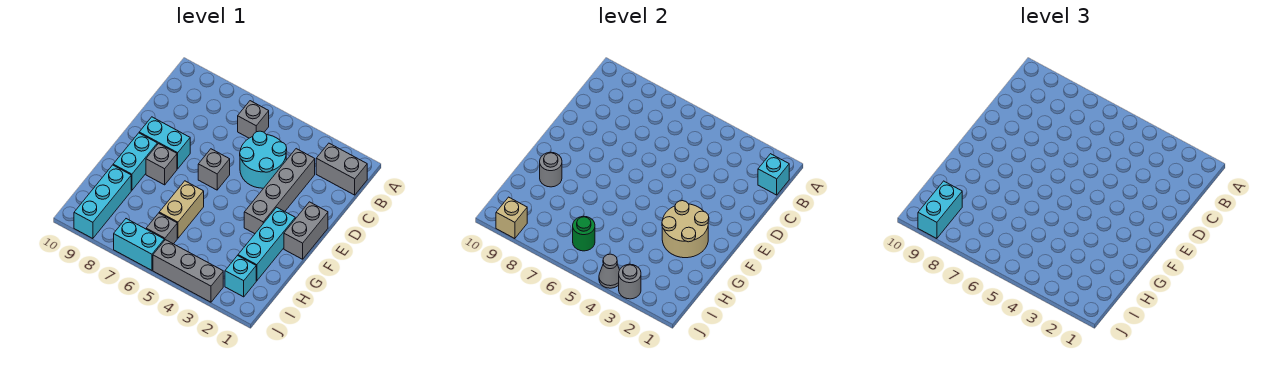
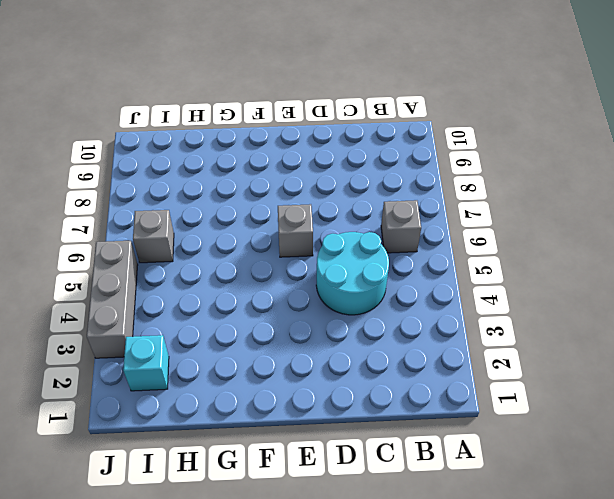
none -> grey brick B1:B2 level 1
none -> grey brick C3:F3 level 1
none -> grey brick E1:F1 level 1

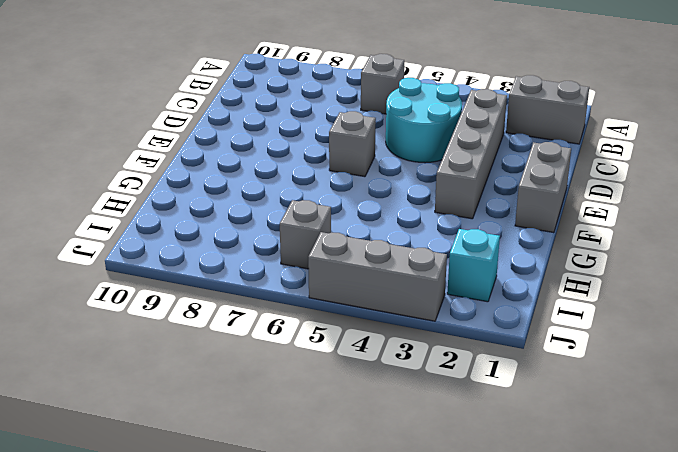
none -> cyan brick E8:E9 level 1
none -> cyan brick F2:H2 level 1
none -> grey brick F8 level 1

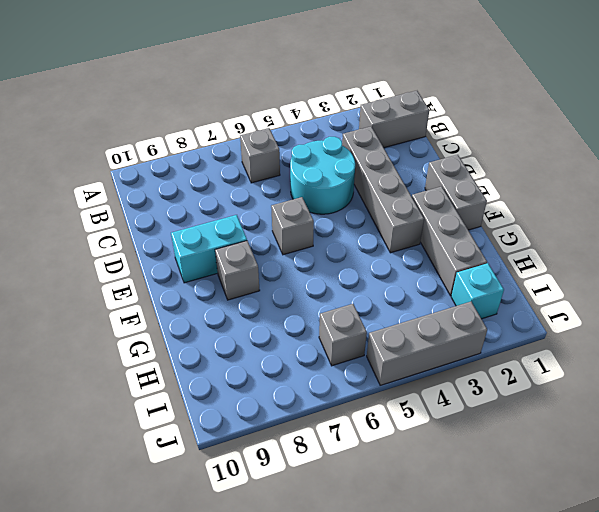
grey brick F2:H2 level 1 -> cyan brick F2:H2 level 1
none -> cyan brick F9:G9 level 1
none -> tan brick G6:H6 level 1
none -> cyan brick H9:J9 level 1

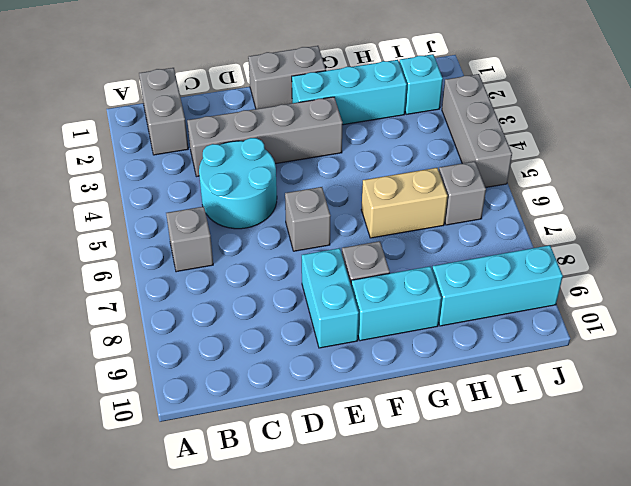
none -> cyan brick J6:J7 level 1
none -> cyan brick B1 level 2
none -> tan round brick F2:G3 level 2

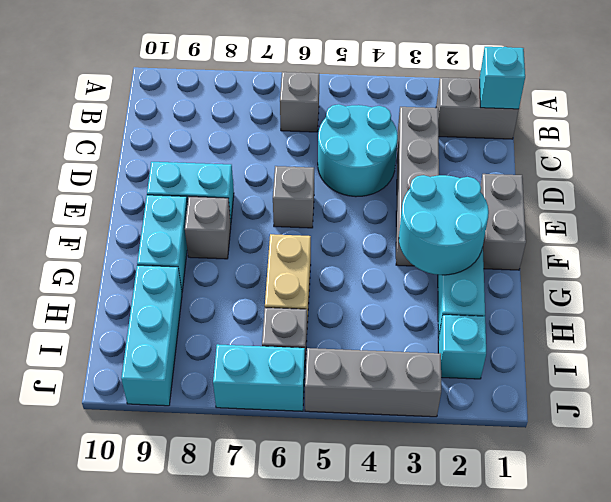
cyan round brick F2:G3 level 2 -> tan round brick F2:G3 level 2
none -> grey round brick G9 level 2
none -> green round brick I6 level 2
none -> grey round brick J3 level 2

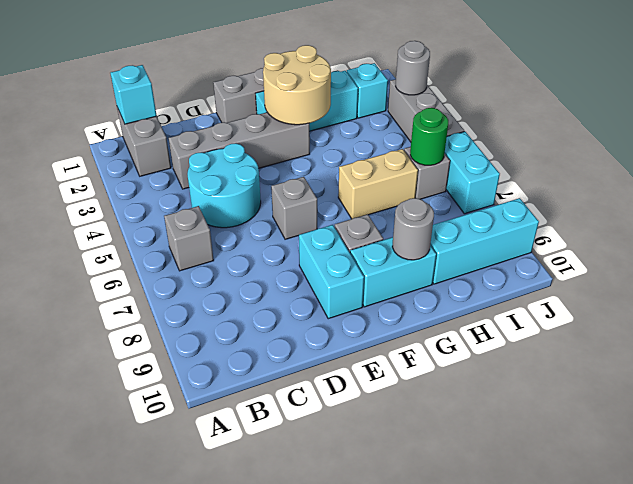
none -> grey cone J4 level 2
none -> tan brick J9 level 2
none -> cyan brick I9:J9 level 3

